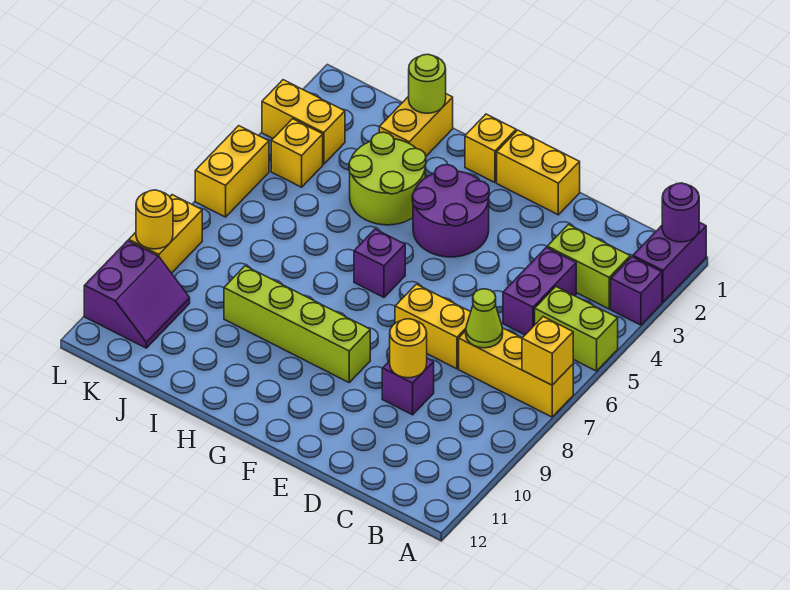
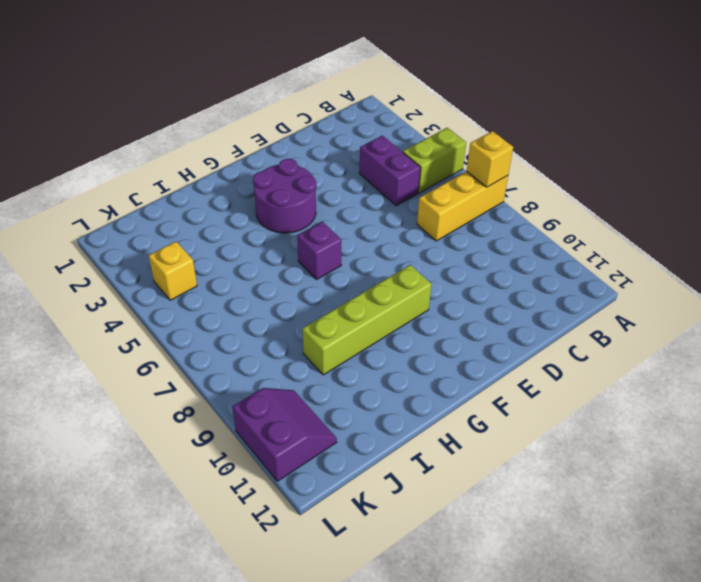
none -> purple brick A1:A2 level 1
none -> purple brick A3 level 1
none -> lime brick B3:C3 level 1

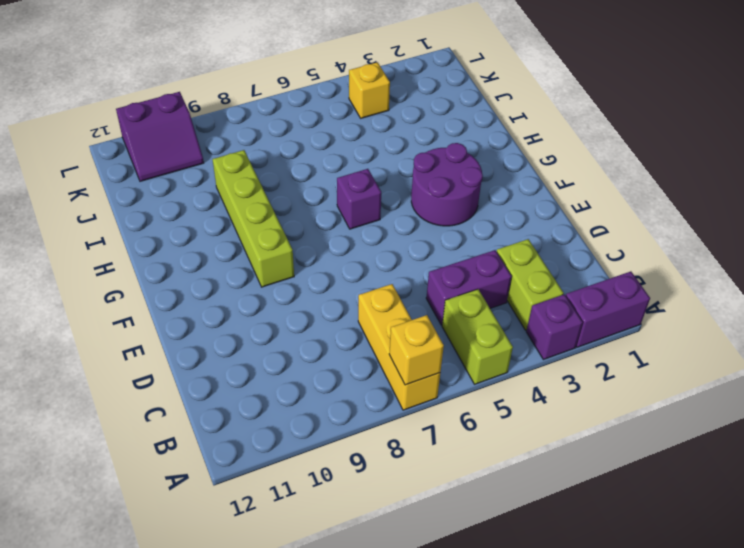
none -> yellow brick D7:E7 level 1
none -> purple brick D9 level 1
none -> yellow brick E1:F1 level 1

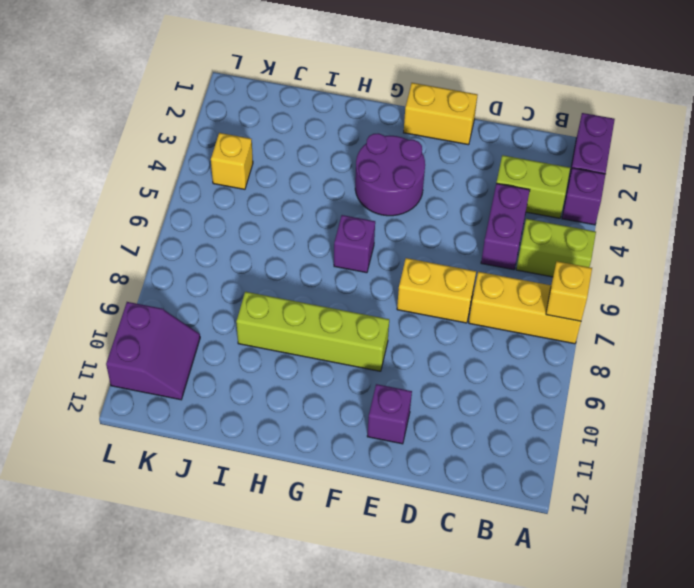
purple brick E11 level 1 -> purple brick D9 level 1
none -> yellow brick G1 level 1
none -> lime round brick H3:I4 level 1
none -> yellow brick I1:I2 level 1

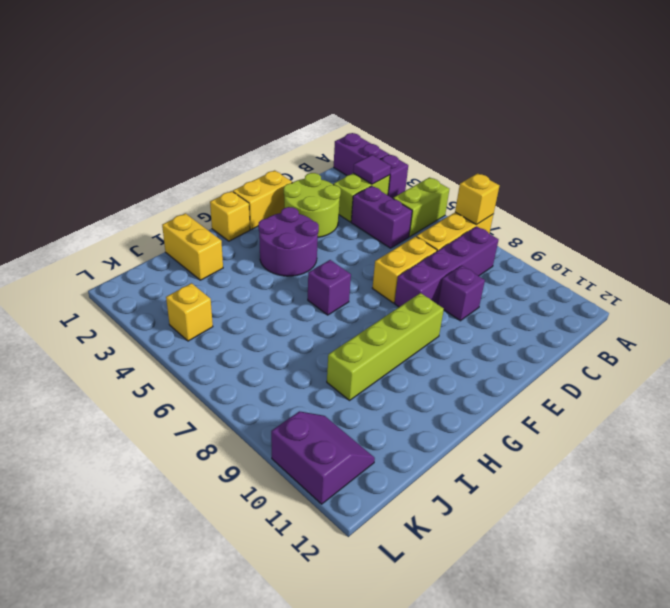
purple tile B3 level 2 -> none
purple brick B8:E8 level 1 -> none
lime round brick D2:E3 level 1 -> lime round brick H3:I4 level 1
none -> yellow brick K3:L3 level 1
none -> yellow brick L5:L6 level 1
none -> yellow brick L8:L9 level 1

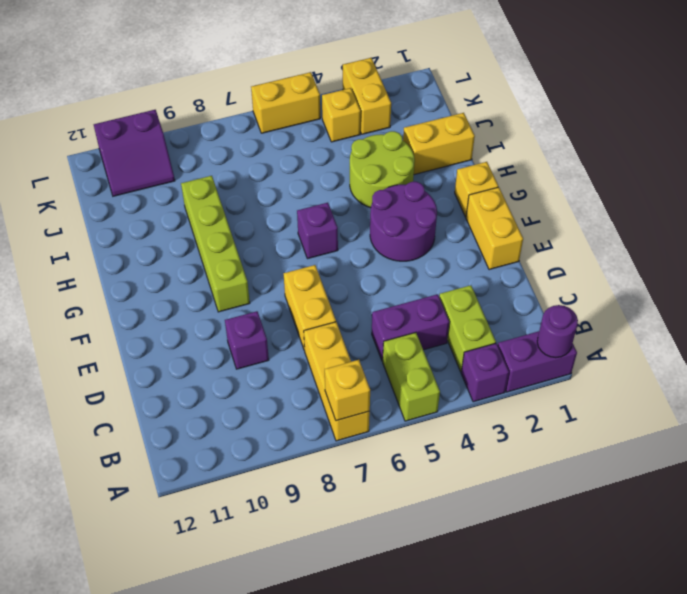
none -> yellow brick L8:L9 level 1
none -> lime cone C7 level 2
none -> yellow round brick D9 level 2

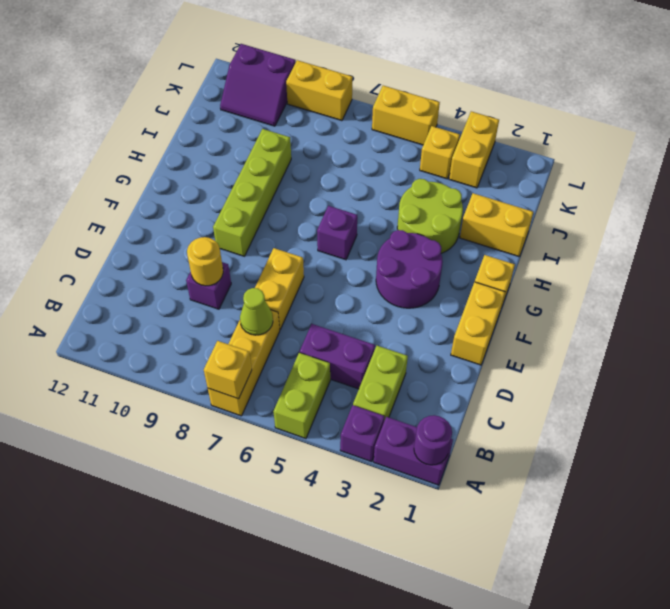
none -> lime round brick I1 level 2
none -> yellow round brick L9 level 2

